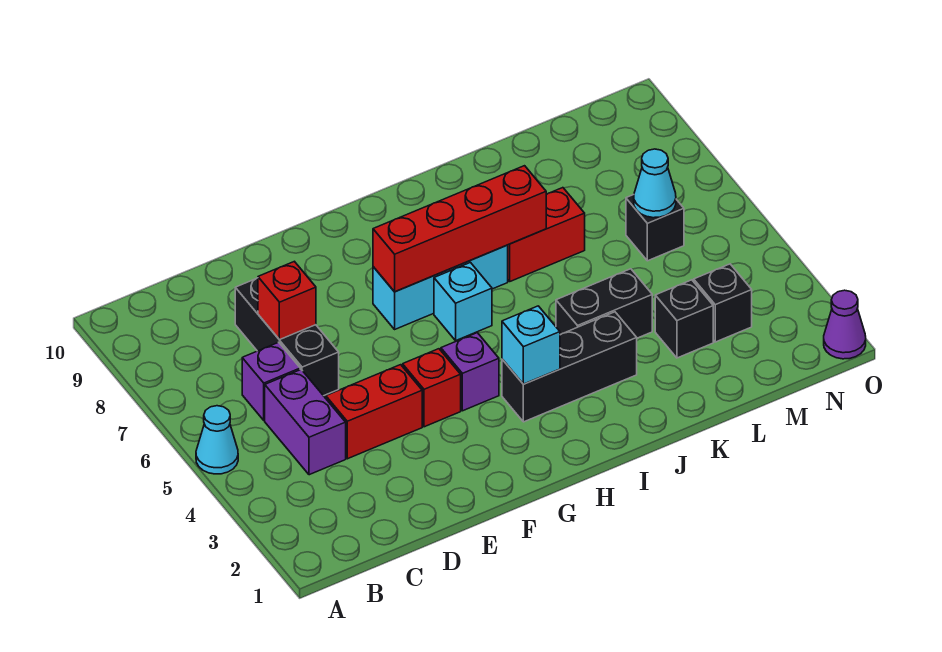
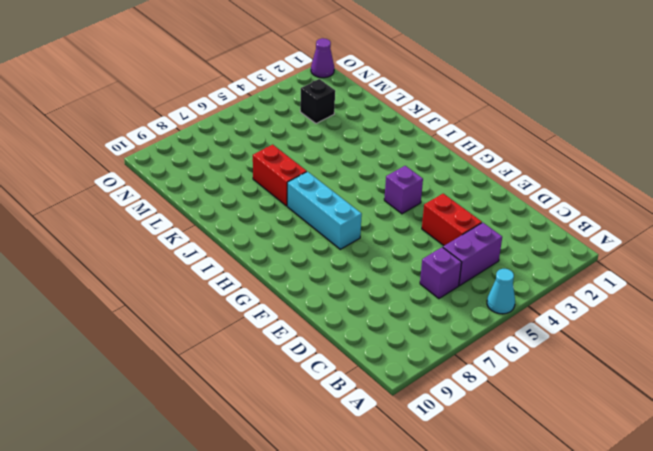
none -> black brick D6:D8 level 1
none -> red brick F4 level 1
none -> black brick H3:J3 level 1

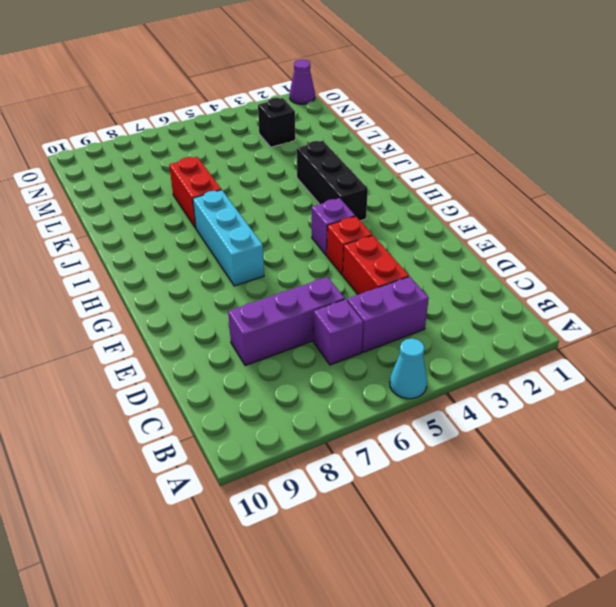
purple brick D6:D8 level 1 -> black brick D6:D8 level 1
none -> cyan brick H6 level 1
none -> black brick J4:K4 level 1
none -> black brick L3 level 1

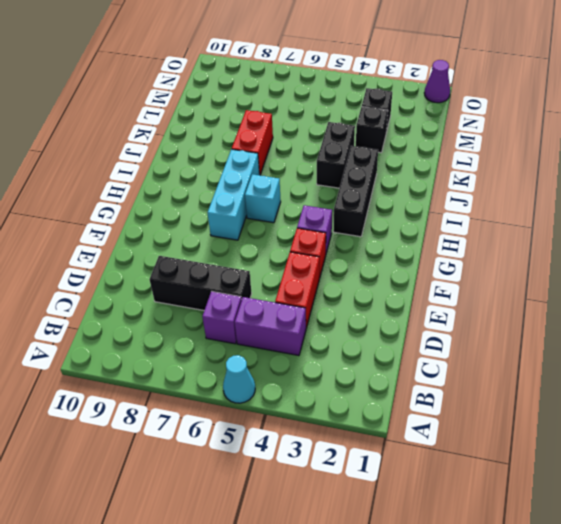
none -> black brick M6 level 1
none -> red brick D7 level 2
none -> red brick G7:J7 level 2

